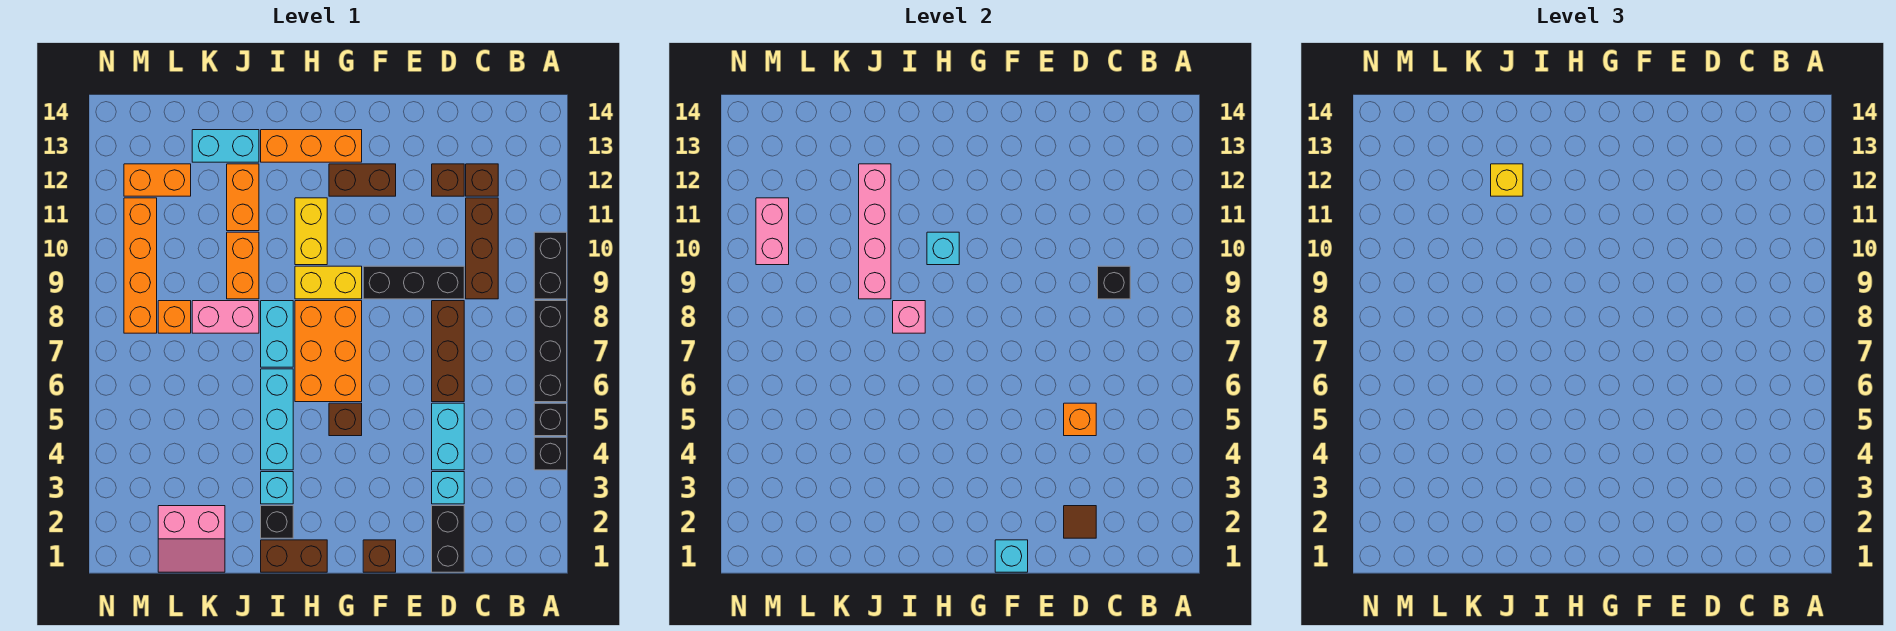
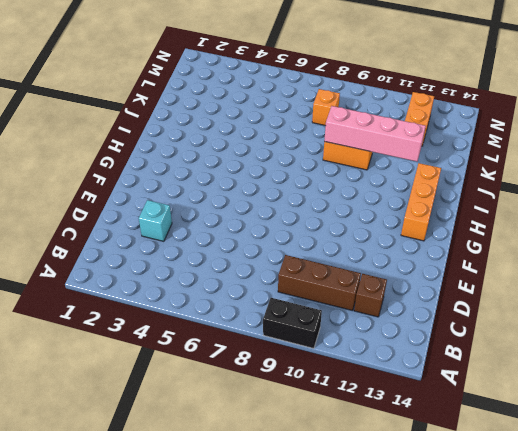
none -> black brick A4 level 1
none -> black brick A5 level 1
none -> black brick A6:A8 level 1
none -> black brick D1:D2 level 1

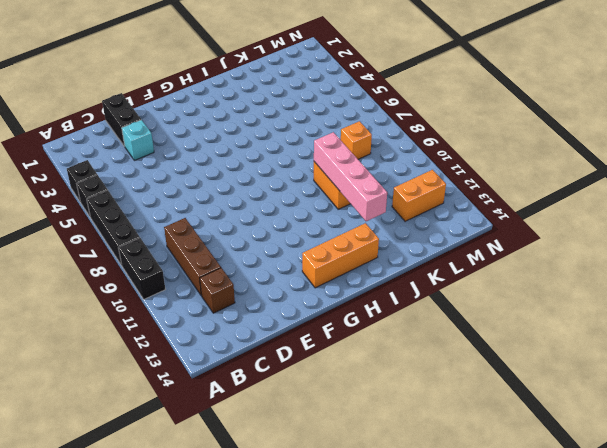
none -> cyan brick D4:D5 level 1
none -> brown brick D6:D8 level 1
none -> black brick D9:F9 level 1
none -> brown brick D12 level 1

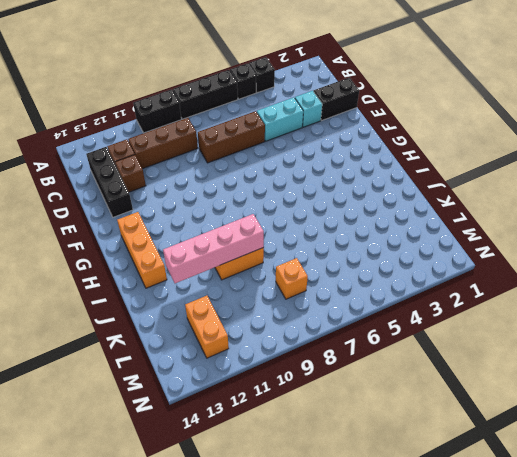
black brick C13:E13 level 1 -> black brick D9:F9 level 1
none -> brown brick F1 level 1
none -> brown brick F12:G12 level 1
none -> brown brick G5 level 1
none -> orange brick G6:H8 level 1

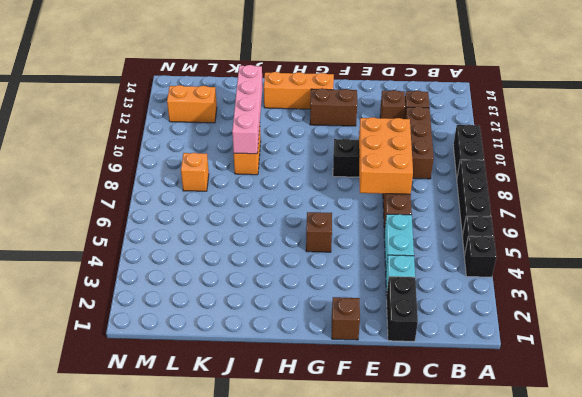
orange brick D7:E9 level 2 -> orange brick G6:H8 level 1
none -> yellow brick G9:H9 level 1
none -> brown brick H1:I1 level 1
none -> yellow brick H10:H11 level 1
none -> black brick I2 level 1

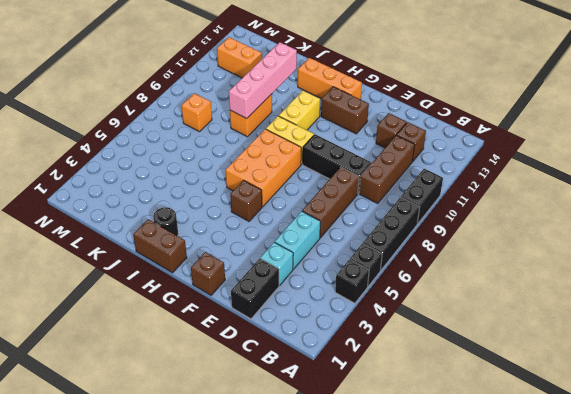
black round brick I2 level 1 -> black brick I2 level 1
none -> cyan brick I3 level 1
none -> cyan brick I4:I6 level 1
none -> cyan brick I7:I8 level 1
none -> pink brick J8:K8 level 1

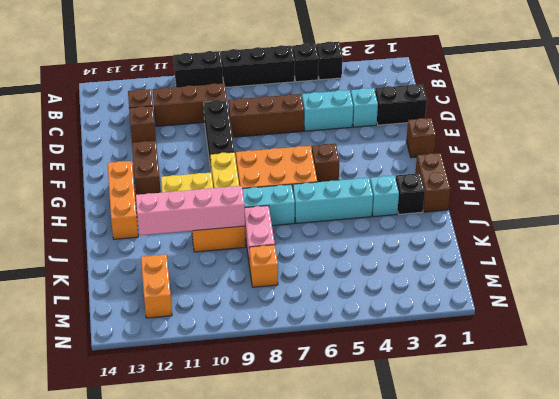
none -> orange brick J11:J12 level 1
none -> cyan brick J13:K13 level 1
none -> pink slope K1:L2 level 1 top 2
none -> orange brick M8:M11 level 1

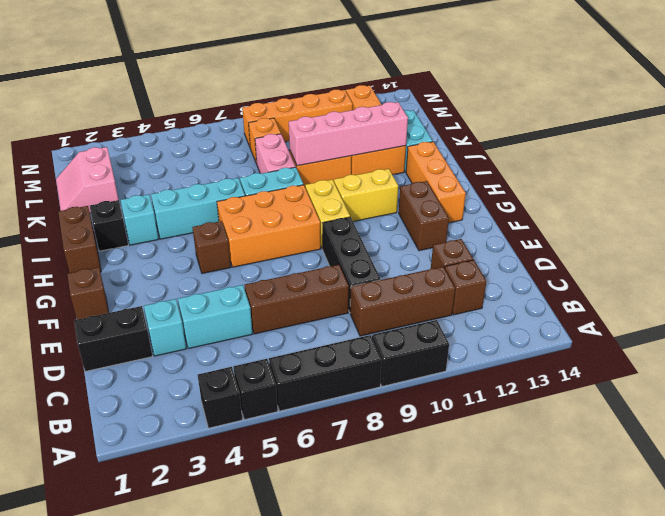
none -> black brick C9 level 2
none -> brown tile D2 level 2
none -> orange brick D5 level 2
none -> cyan brick F1 level 2

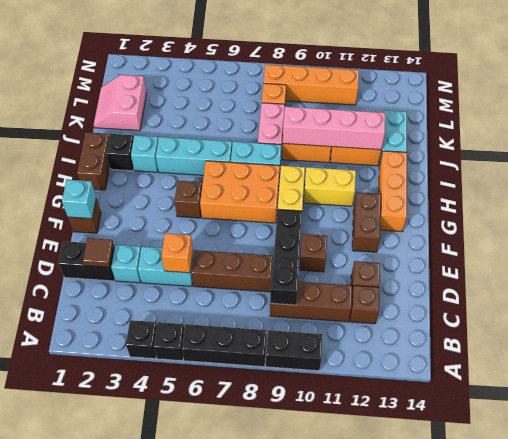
brown brick E10 level 1 -> none
none -> orange brick L12:M12 level 1
none -> cyan brick H10 level 2
none -> pink brick I8 level 2
none -> pink brick M10:M11 level 2

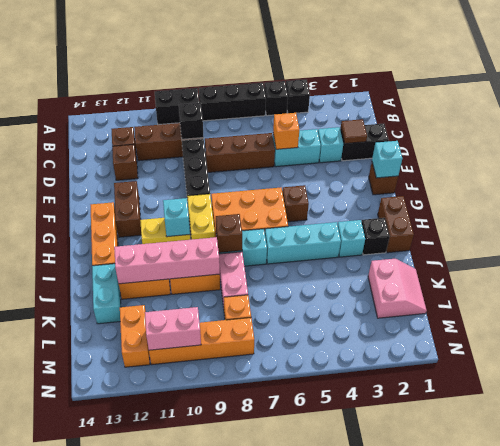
brown brick I8 level 2 -> pink brick I8 level 2
none -> yellow brick J12 level 3

